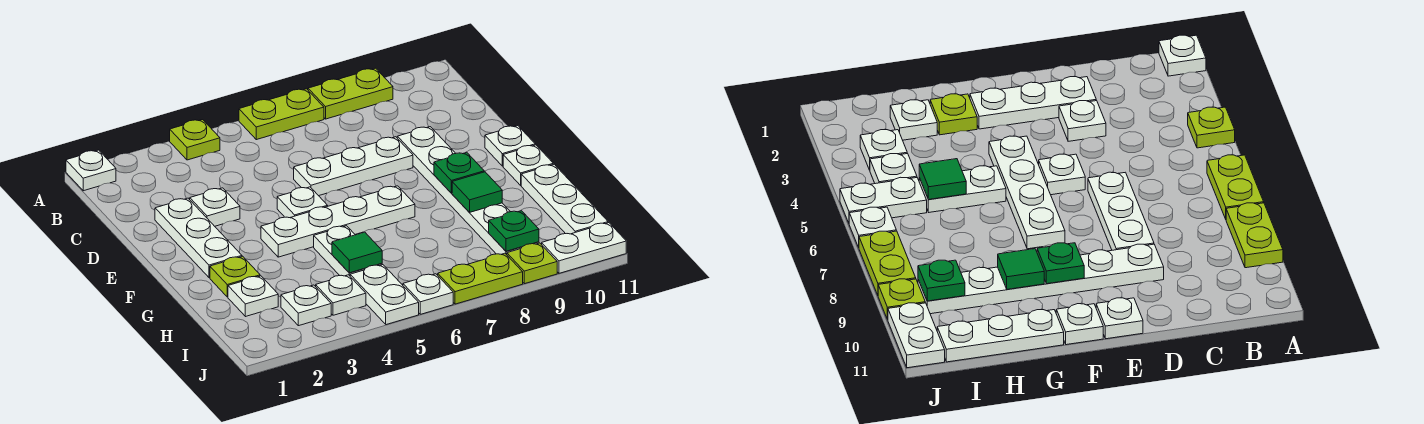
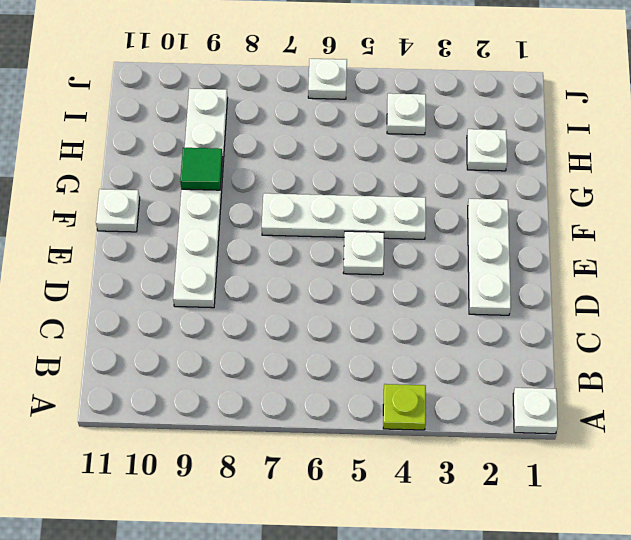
none -> lime plate A6:A7 level 1
none -> lime plate A8:A9 level 1
none -> white plate D3 level 1

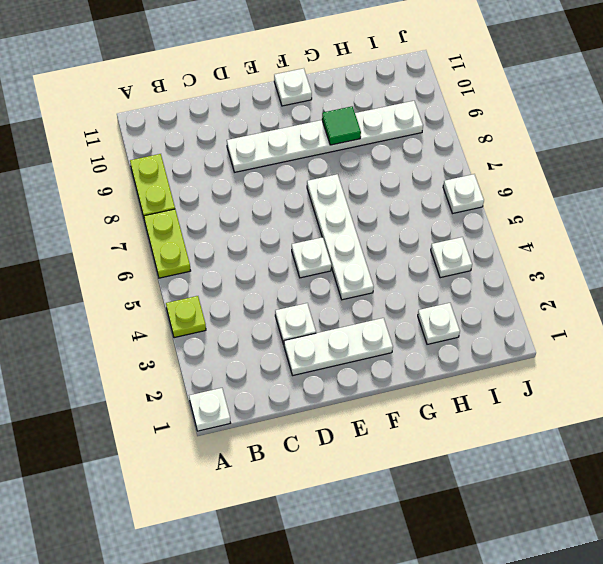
none -> white plate D6:D8 level 1
none -> white plate E11 level 1
none -> lime plate G2 level 1

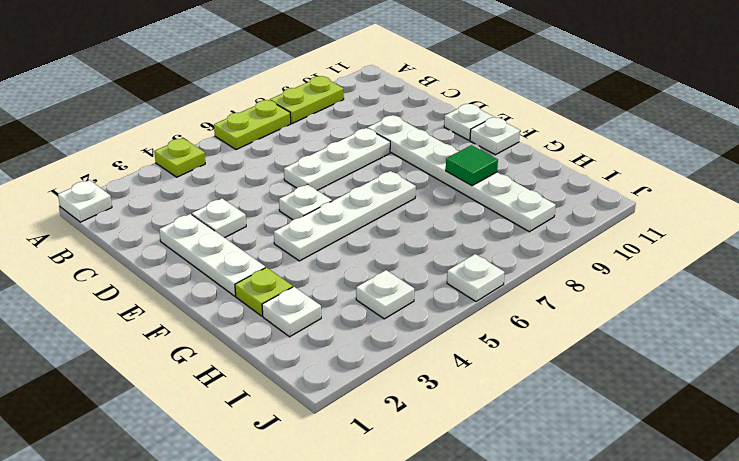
none -> white plate G5:H5 level 1
none -> white plate G11:I11 level 1
none -> white plate I3 level 1

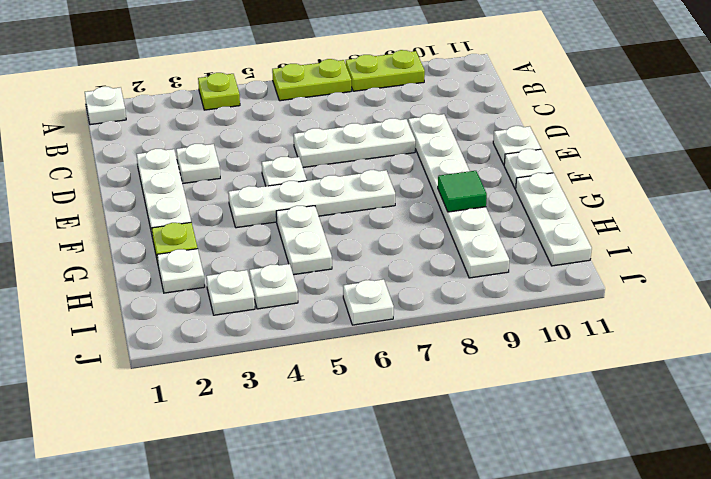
none -> white plate I5:J5 level 1
none -> lime plate J7:J8 level 1
none -> lime plate J9 level 1

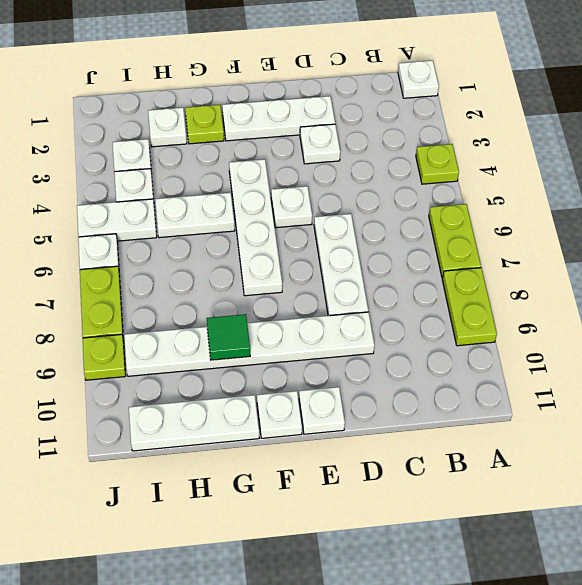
none -> white plate J10:J11 level 1
none -> green plate F9 level 2
none -> green tile H5 level 2

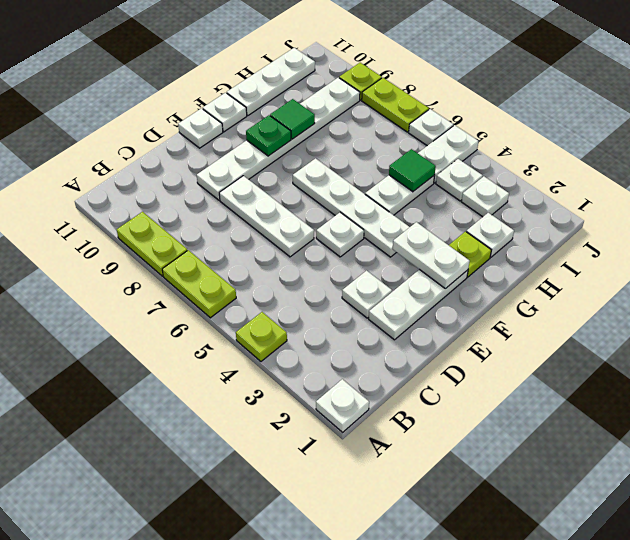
white plate F2:F3 level 2 -> white plate J10:J11 level 1
none -> green plate I9 level 2

